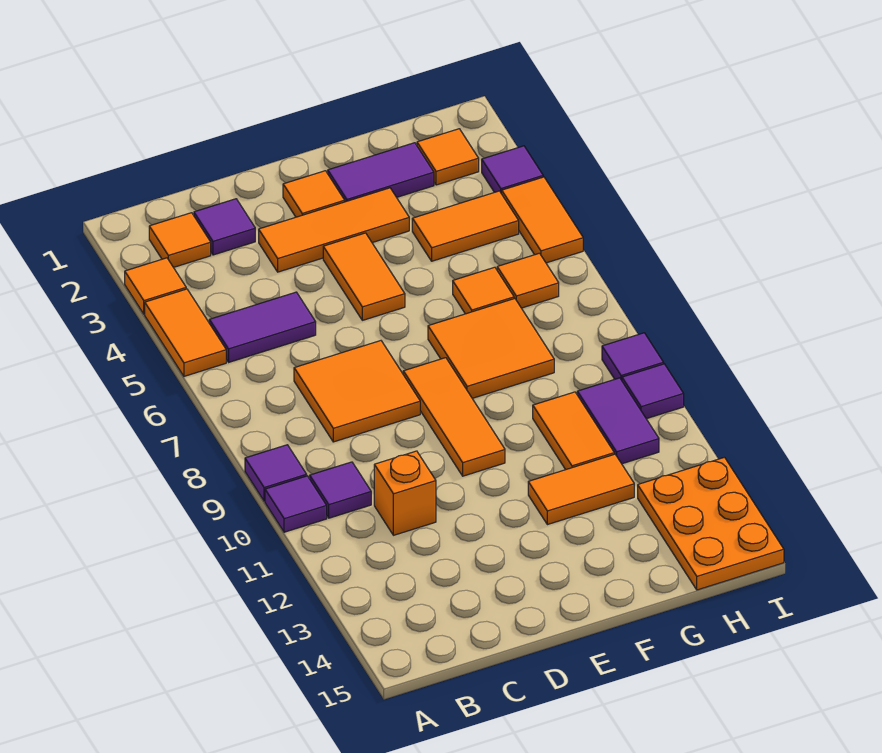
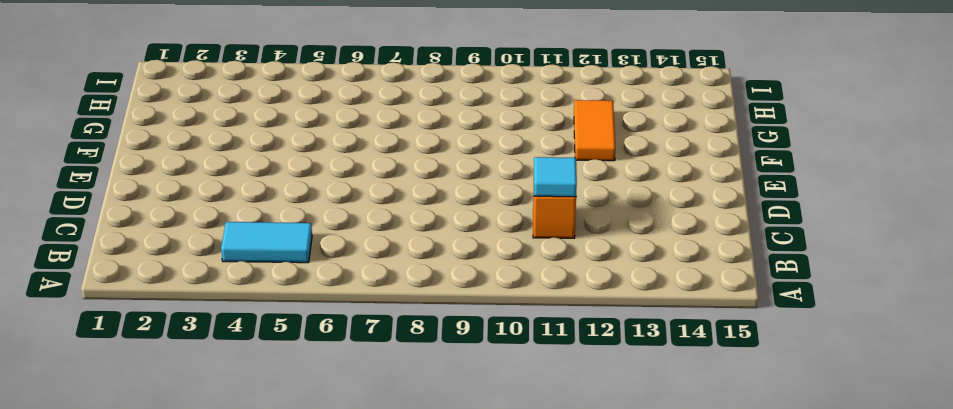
cyan tile B4:B5 level 1 -> purple tile B5:C5 level 1
cyan tile C11 level 2 -> none
none -> orange tile A3 level 1
none -> orange tile A4:A5 level 1
none -> purple tile A9 level 1

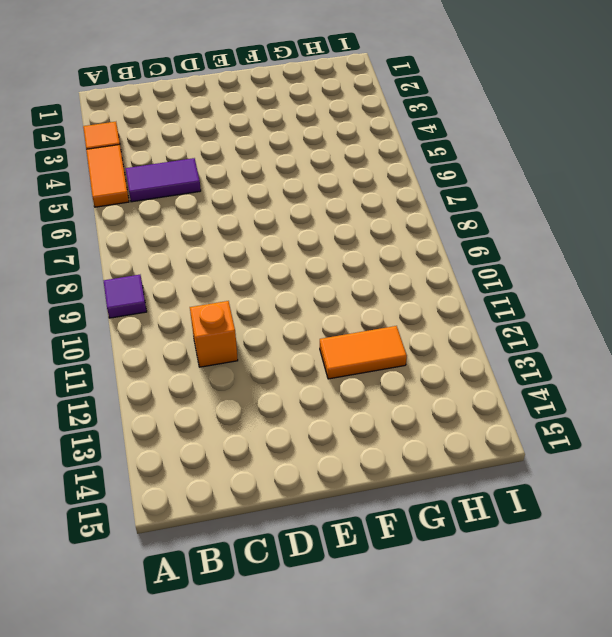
none -> purple tile A10 level 1
none -> orange tile B2 level 1
none -> purple tile B10 level 1

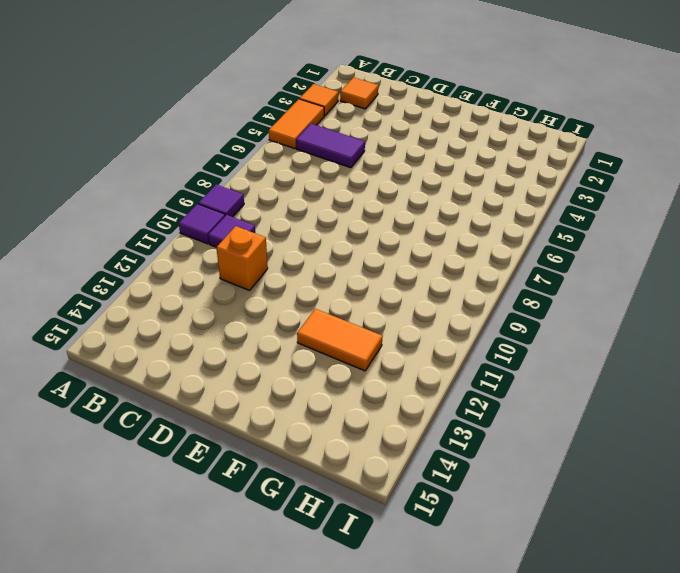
none -> purple tile C2 level 1
none -> orange tile C7:D8 level 1
none -> orange tile D3:F3 level 1

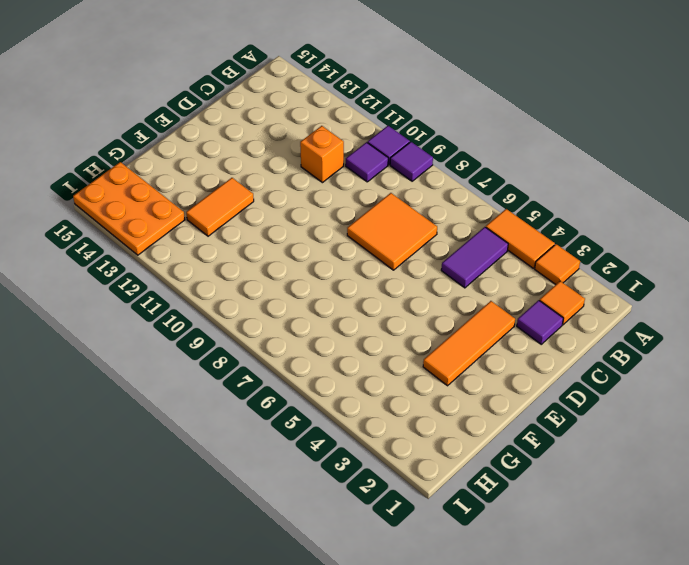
none -> orange tile E2 level 1
none -> orange tile E4:E5 level 1
none -> orange tile E8:E10 level 1

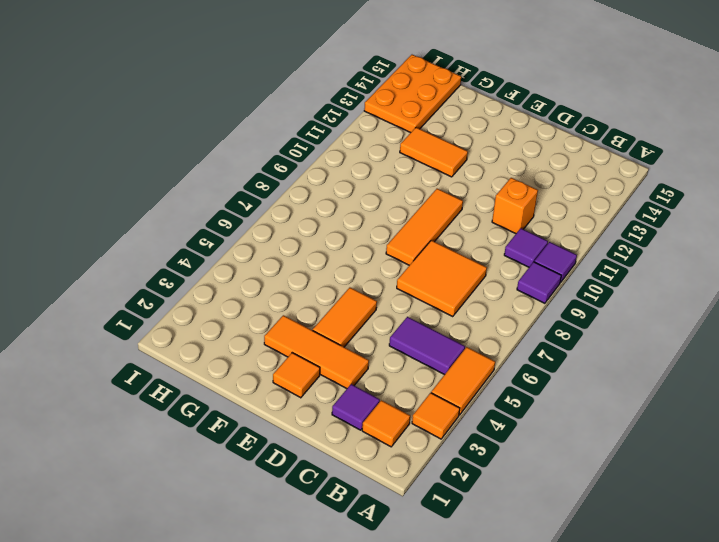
none -> purple tile F2:G2 level 1
none -> orange tile F7:G8 level 1
none -> orange tile G4:H4 level 1

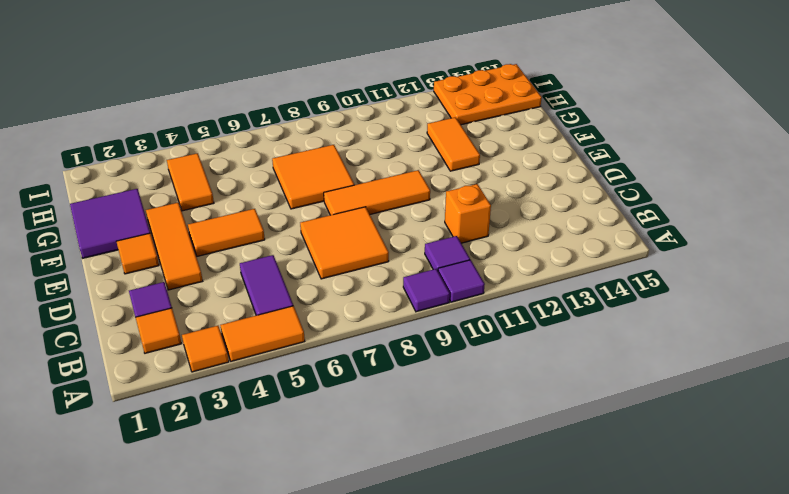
purple tile F1:G2 level 1 -> purple tile F2:G2 level 1
none -> orange tile G6 level 1
none -> orange tile G10:G11 level 1
none -> orange tile H2 level 1

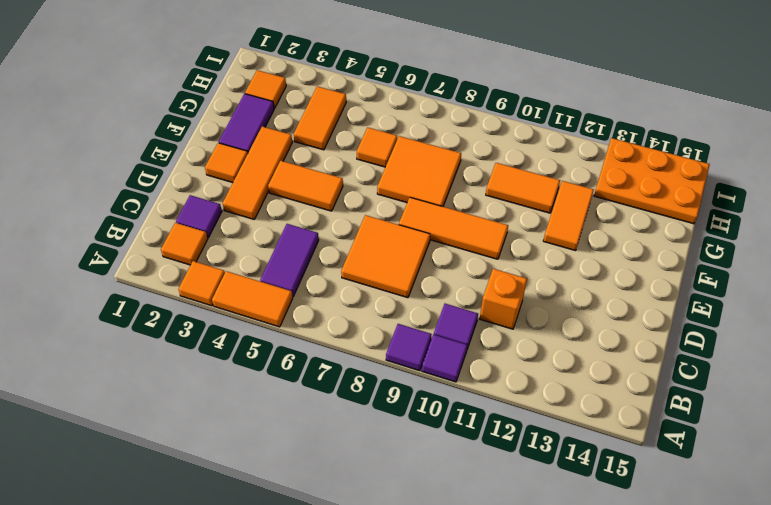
none -> orange tile H6 level 1
none -> purple tile H10:H11 level 1
none -> purple tile I3 level 1

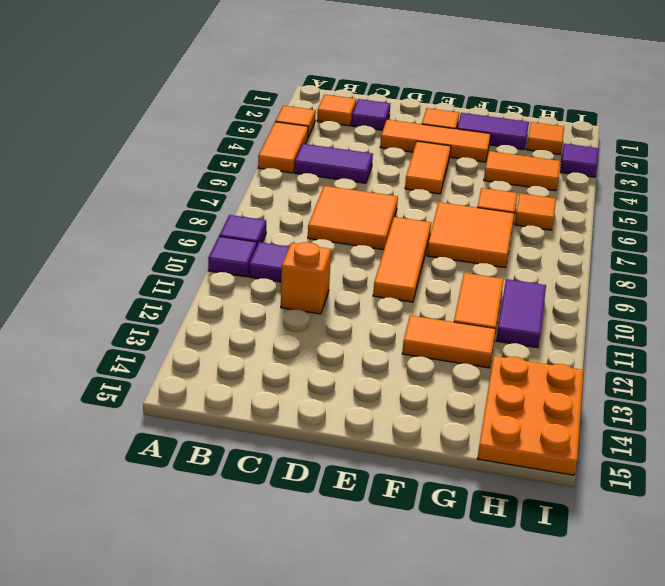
none -> orange tile I4:I5 level 1
none -> purple tile I9 level 1
none -> purple tile I10 level 1

